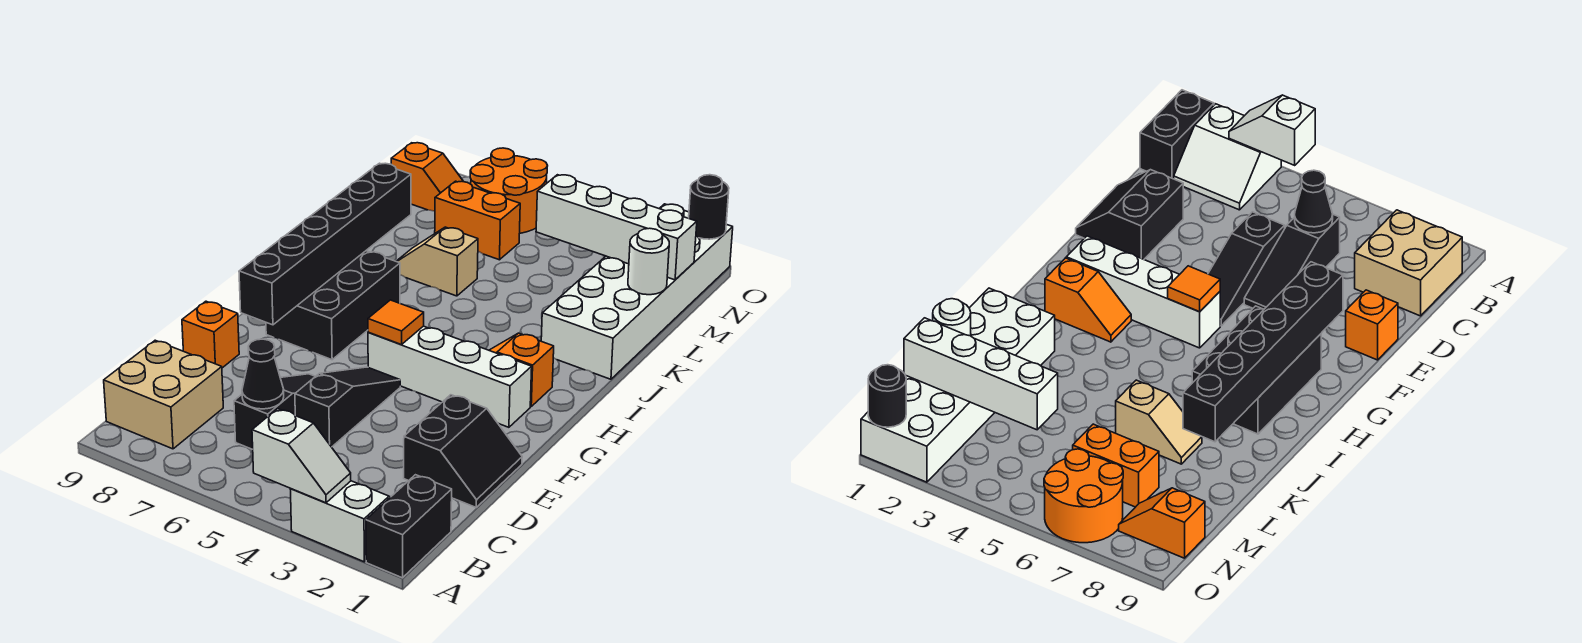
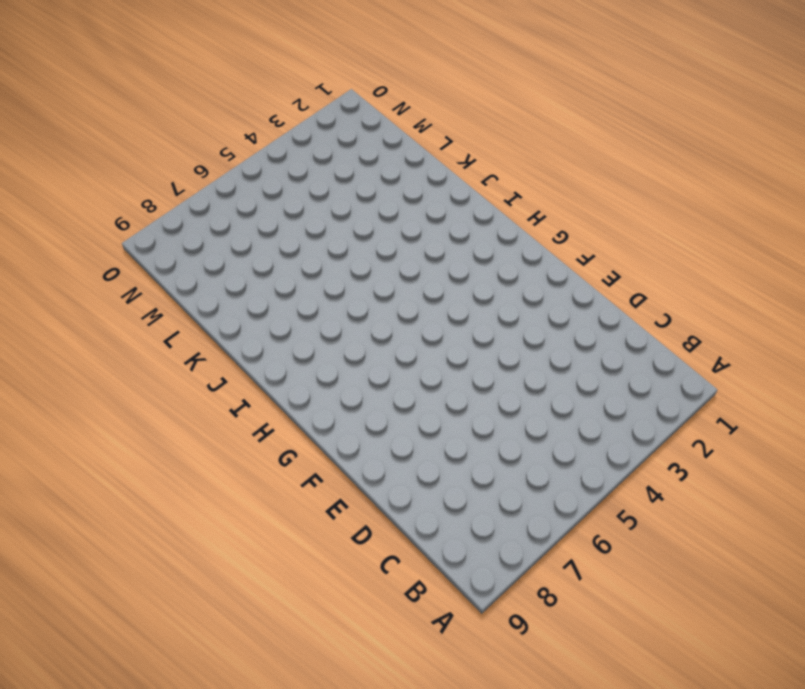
none -> black brick A1:B1 level 1
none -> white slope A2:B3 level 1 top A
none -> tan brick B8:C9 level 1

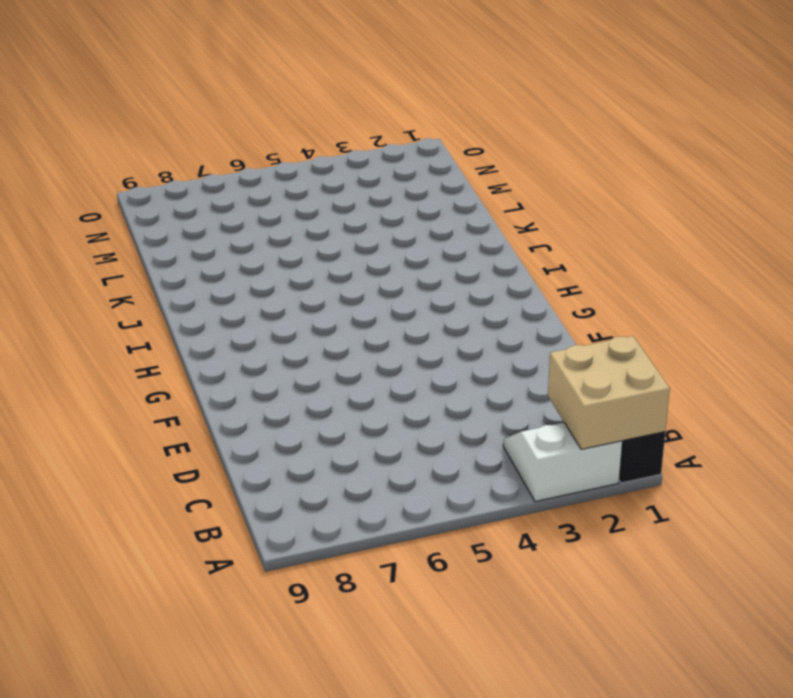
tan brick A1:B2 level 2 -> tan brick B8:C9 level 1
none -> black slope C6:E6 level 1 top C
none -> black slope D1:E2 level 1 top 2
none -> black slope D5:F5 level 1 top D

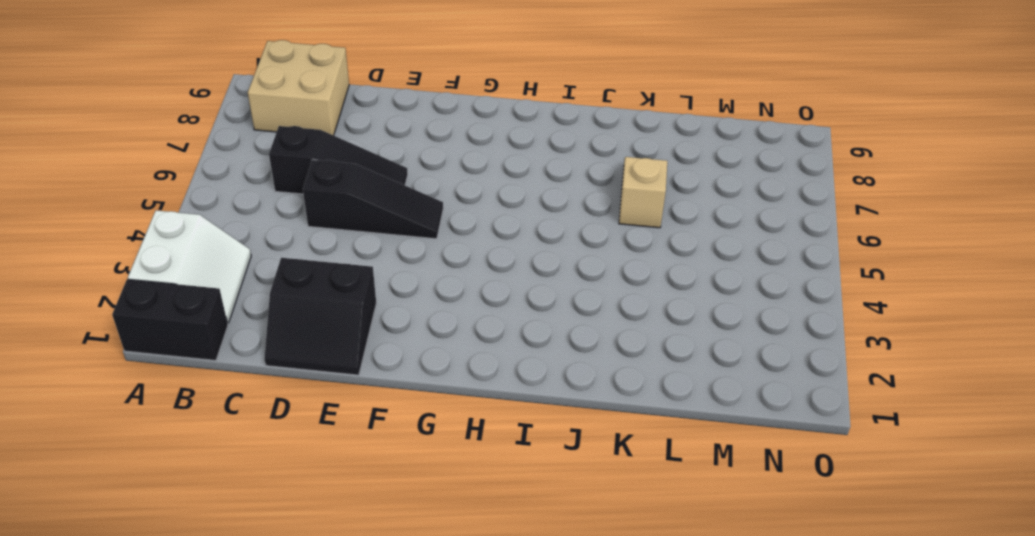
none -> orange brick E9 level 1
none -> white brick G2:G5 level 1
none -> black brick G7:I8 level 1

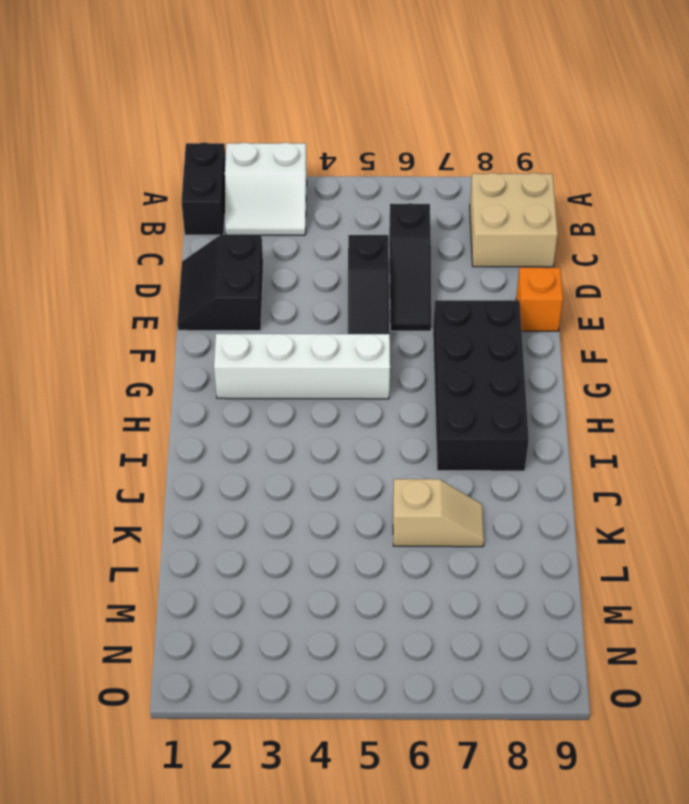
black brick F7:I8 level 1 -> black brick G7:I8 level 1
none -> orange slope H2:H3 level 1 top 2
none -> white brick J1:O2 level 1
none -> orange brick M6:M7 level 1

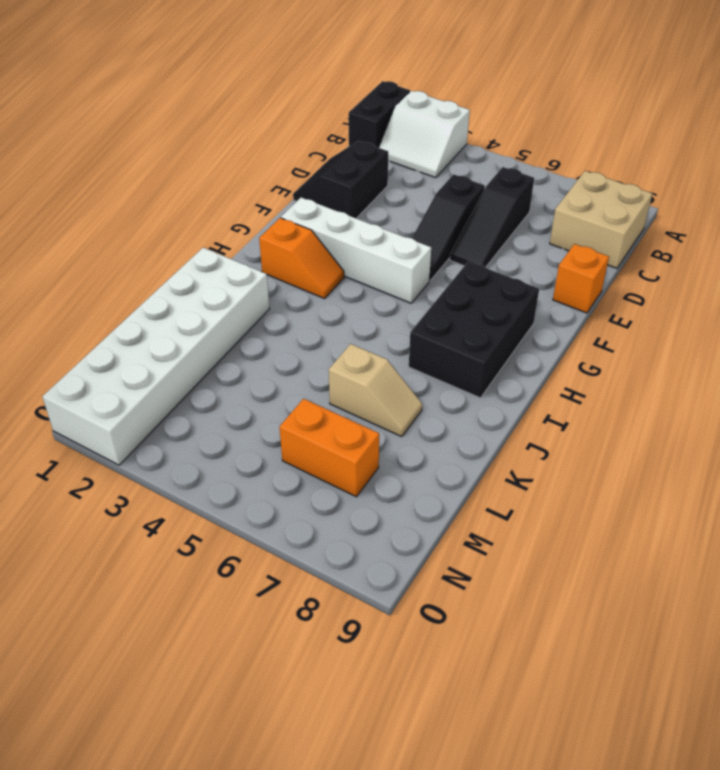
none -> orange round brick N6:O7 level 1
none -> orange slope N8:N9 level 1 top 9
none -> white slope A3:A4 level 2 top 4

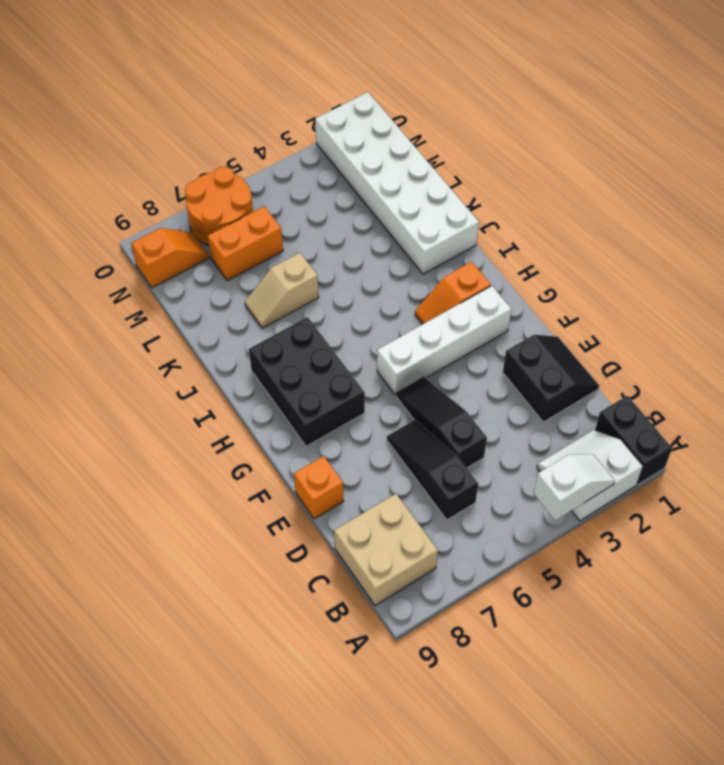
none -> black cone C6 level 2
none -> black brick F8:K8 level 2
none -> orange tile G5 level 2

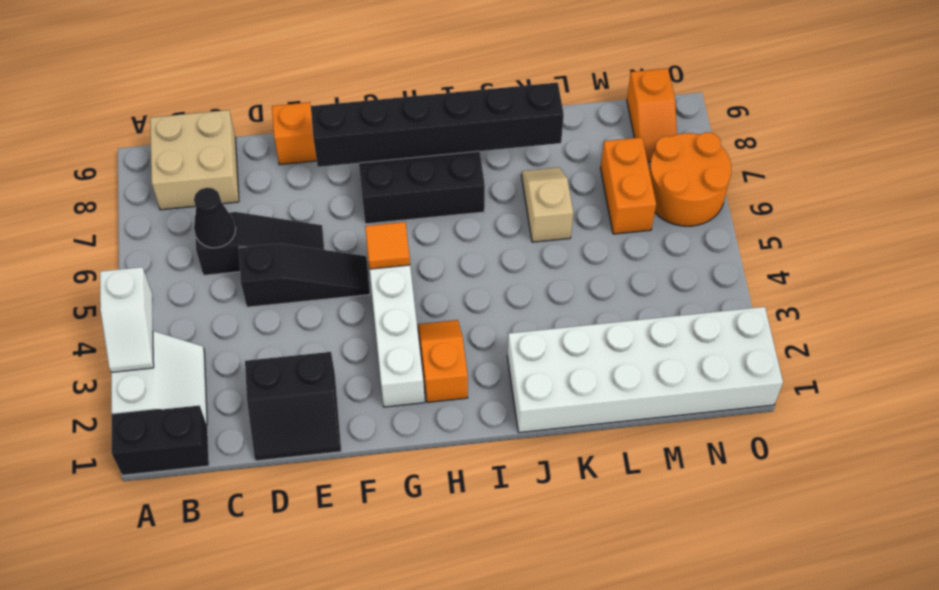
none -> white round brick L1 level 2
none -> white brick M1:M4 level 2
none -> black round brick O1 level 2

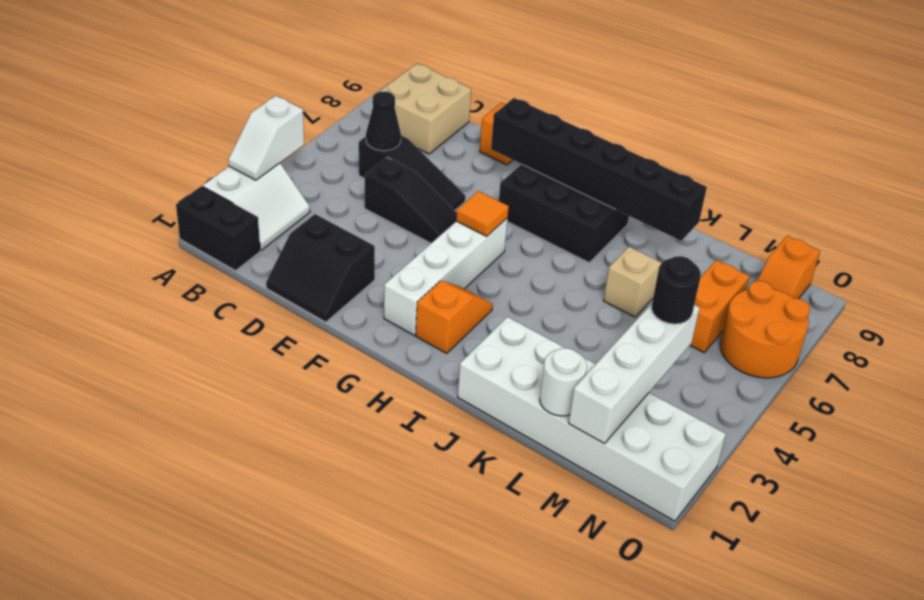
black round brick M4 level 3 -> black round brick O1 level 2

